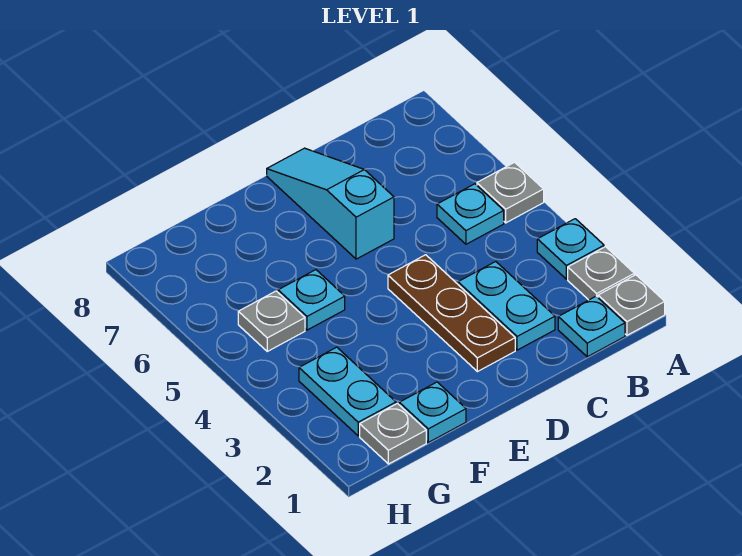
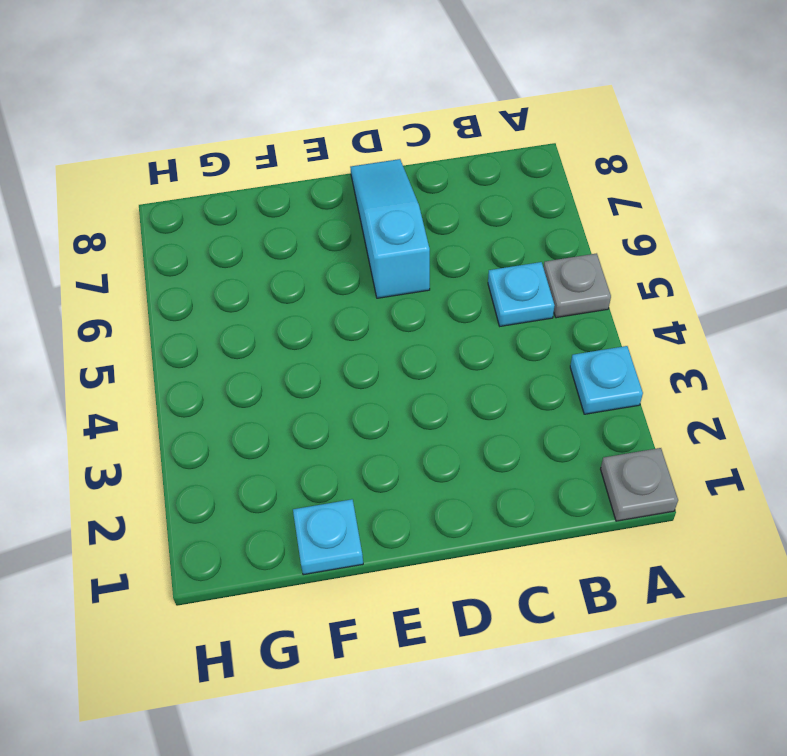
none -> grey plate A2 level 1
none -> cyan plate B1 level 1
none -> cyan plate C2:C3 level 1

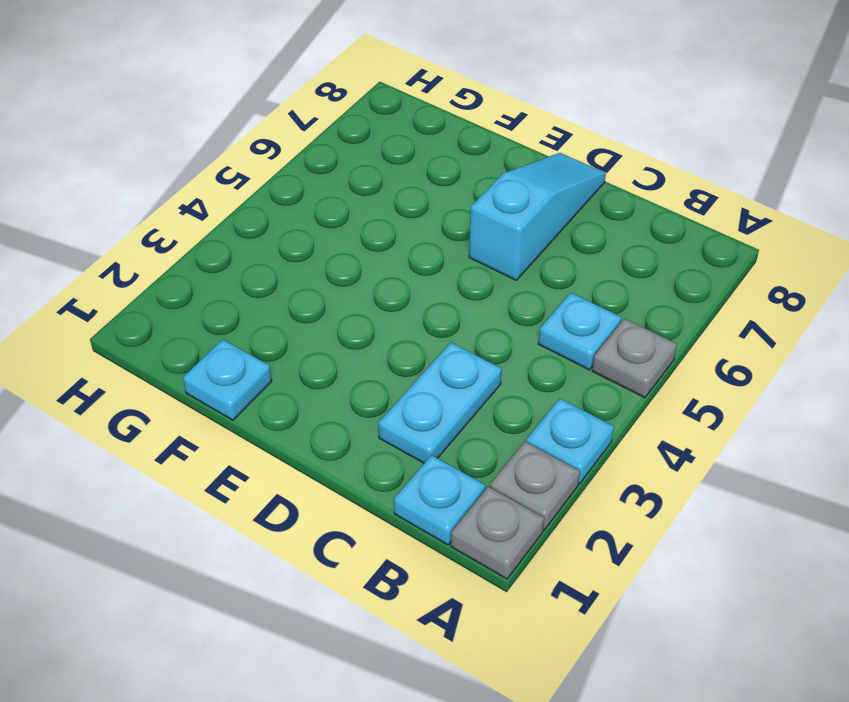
none -> brown plate D2:D4 level 1
none -> cyan plate F5 level 1
none -> grey plate G1 level 1

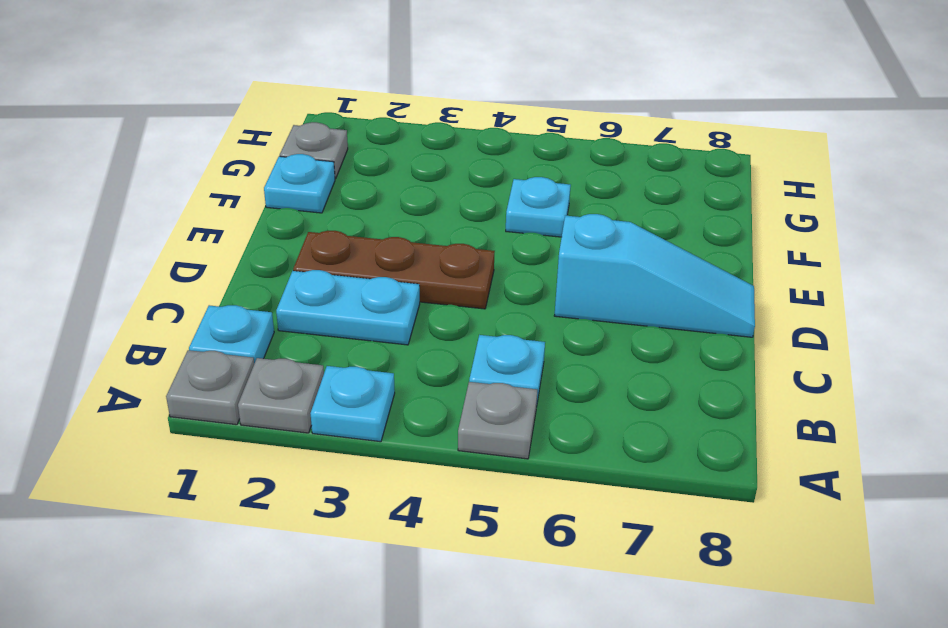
none -> cyan plate G2:G3 level 1
none -> grey plate G5 level 1

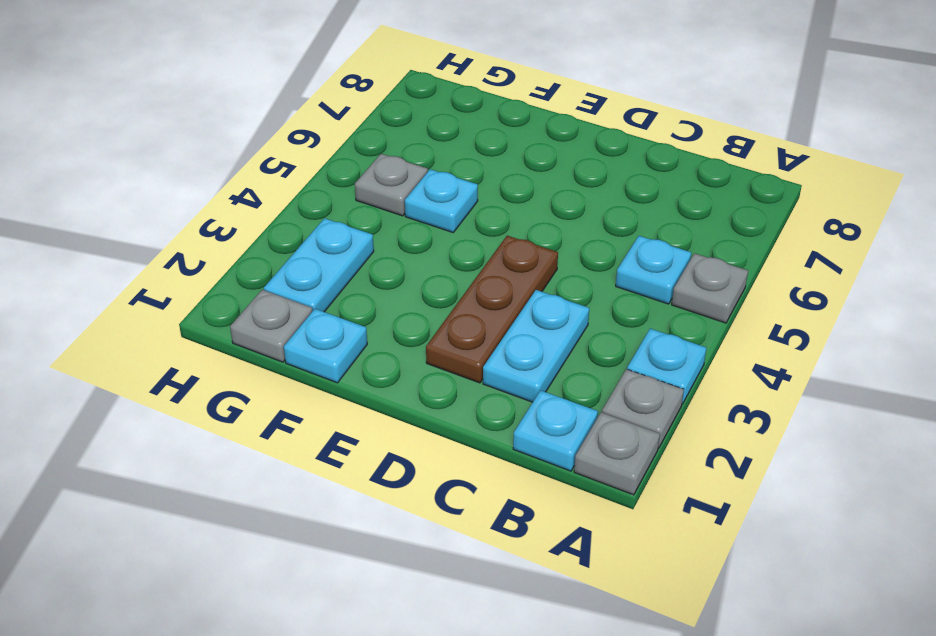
none -> cyan slope D6:D8 level 1 top 6

